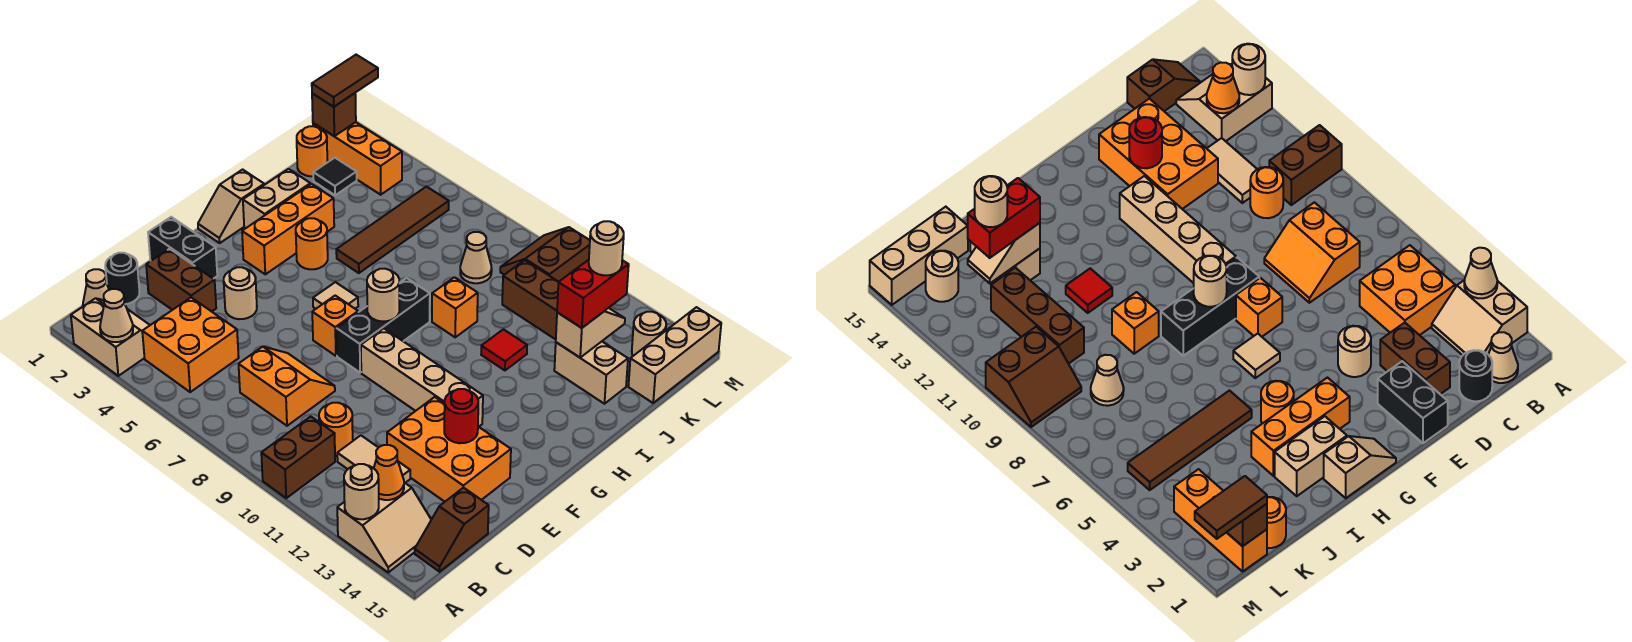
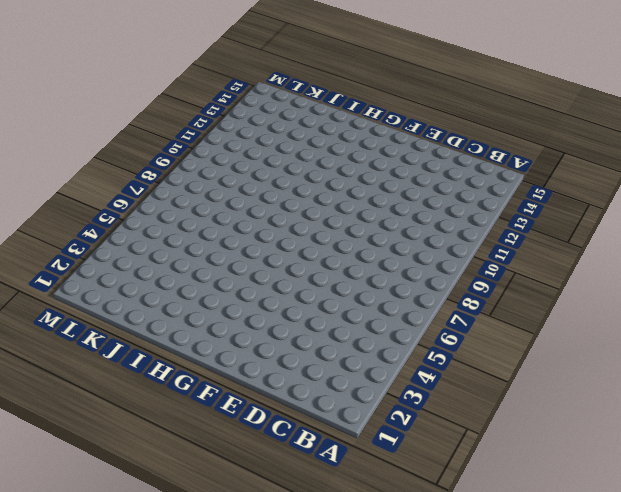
none -> tan slope A2:B3 level 1 top A
none -> brown brick A10:B10 level 1
none -> tan slope A13:B14 level 1 top 13
none -> tan cone B1 level 1

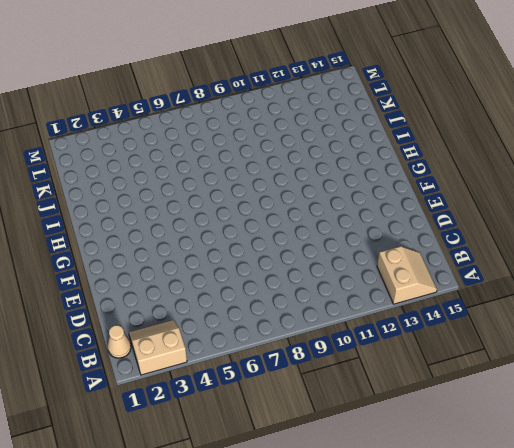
none -> brown brick A10:B10 level 1
none -> orange brick B4:C5 level 1
none -> brown slope B15:C15 level 1 top C
none -> black round brick C1 level 1

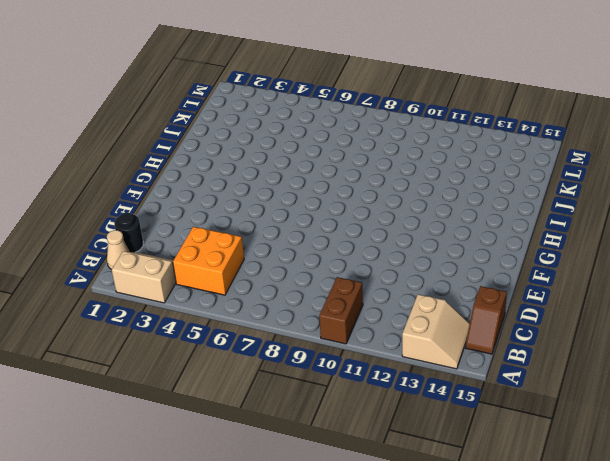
none -> orange slope C7:D8 level 1 top C
none -> orange round brick C10 level 1
none -> tan tile C11:C12 level 1
none -> brown brick D2:D3 level 1

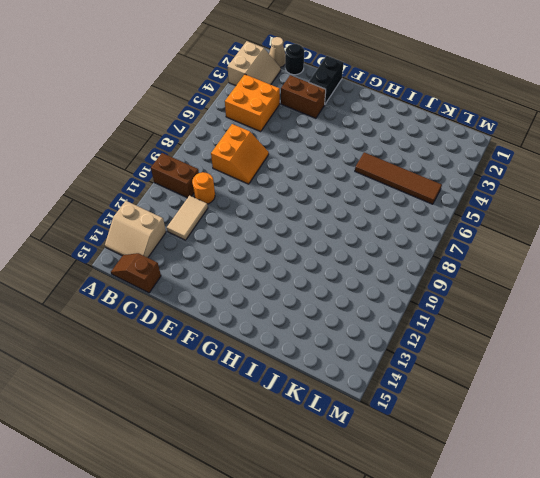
brown brick D3:E3 level 1 -> brown brick D2:D3 level 1
none -> orange brick D12:E14 level 1
none -> tan round brick E4 level 1
none -> orange brick F7 level 1
none -> black brick F8:H8 level 1

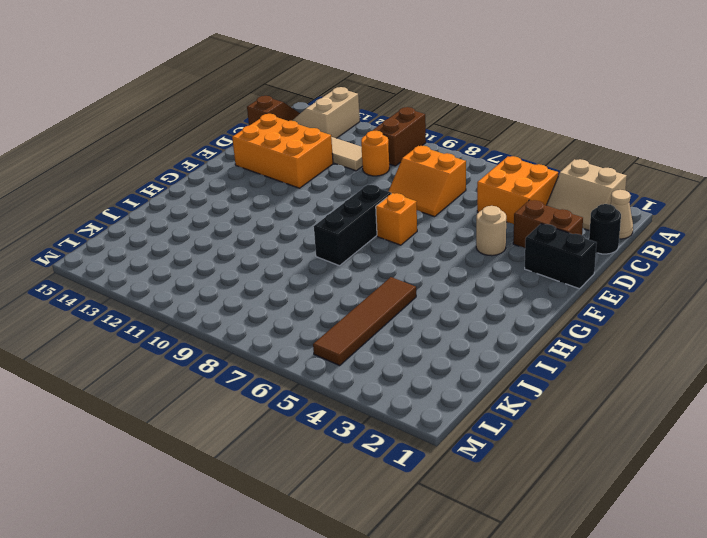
none -> tan brick F9:F12 level 1
none -> tan slope G1:H1 level 1 top H
none -> orange brick G3:I3 level 1
none -> tan tile G6 level 1

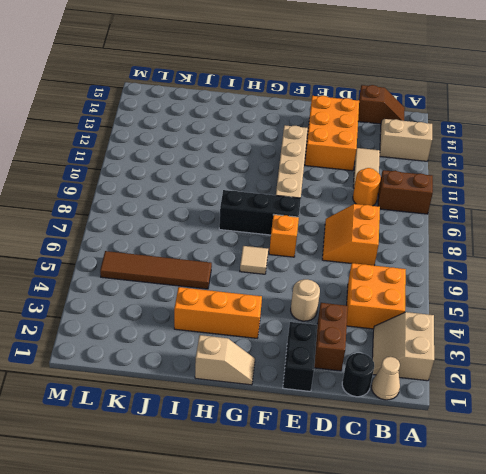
none -> tan brick H2:I2 level 1
none -> orange round brick H4 level 1
none -> orange brick I9 level 1
none -> red tile I11 level 1

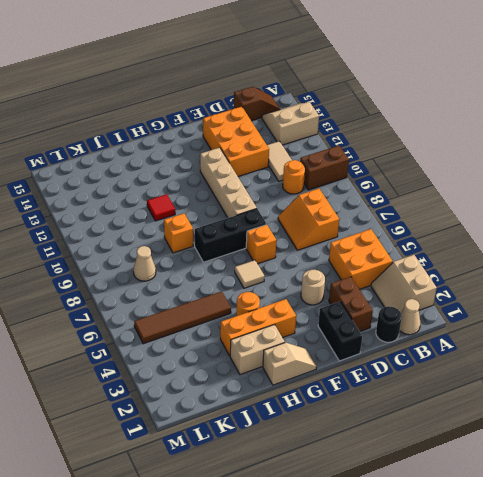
none -> tan brick J13:J14 level 1
none -> orange round brick K1 level 1
none -> black tile K2 level 1
none -> brown brick K10:K12 level 1

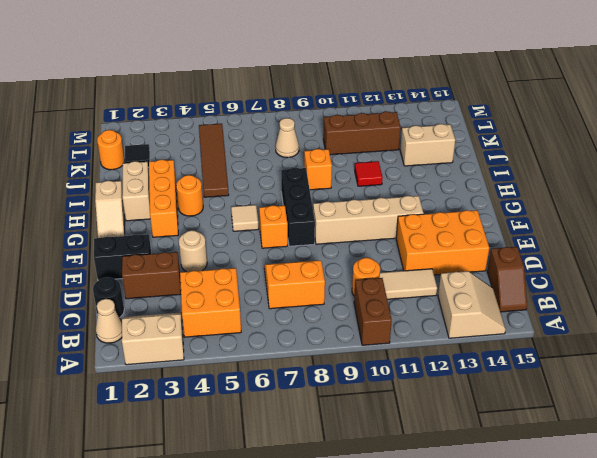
none -> tan brick K15:M15 level 1
none -> orange brick L1:L3 level 1
none -> brown slope L9:M10 level 1 top 10
none -> tan round brick L14 level 1

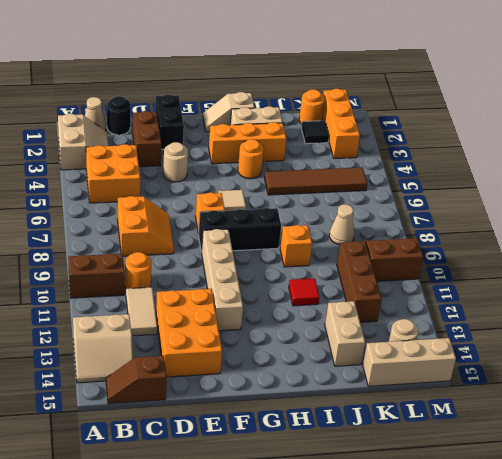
none -> tan cone A3 level 2
none -> tan round brick A13 level 2
none -> orange cone B13 level 2
none -> red round brick E13 level 2

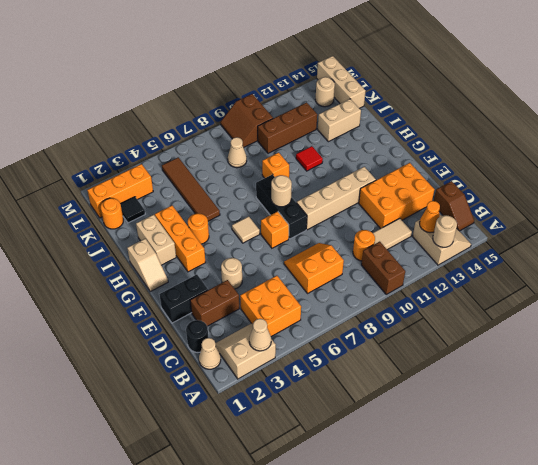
none -> red round brick E13 level 2
none -> tan slope J13:K13 level 2 top J
none -> brown brick L1 level 2
none -> red brick J13:K13 level 3

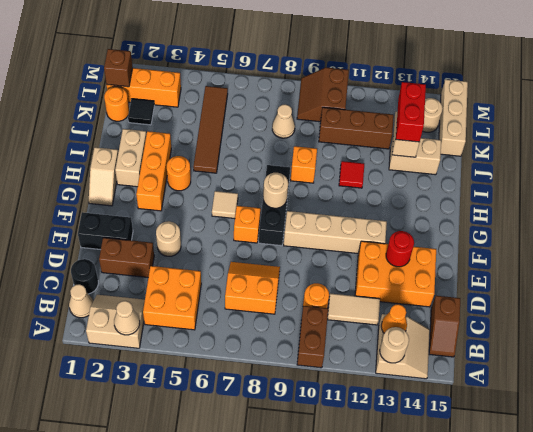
none -> brown tile L1:M1 level 3
none -> tan round brick K13 level 4

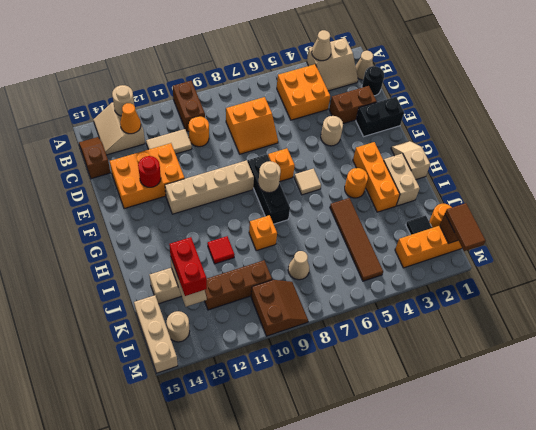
none -> tan round brick K13 level 4

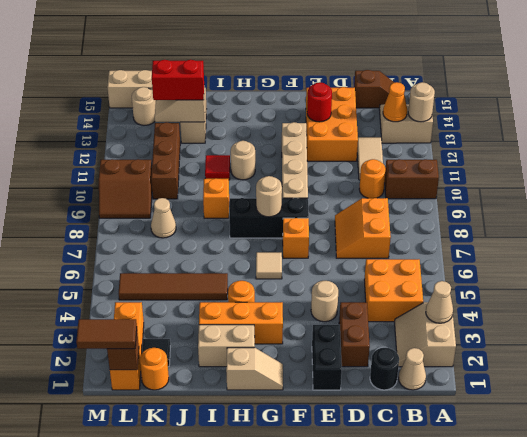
tan round brick H11 level 1 -> tan round brick K13 level 4

